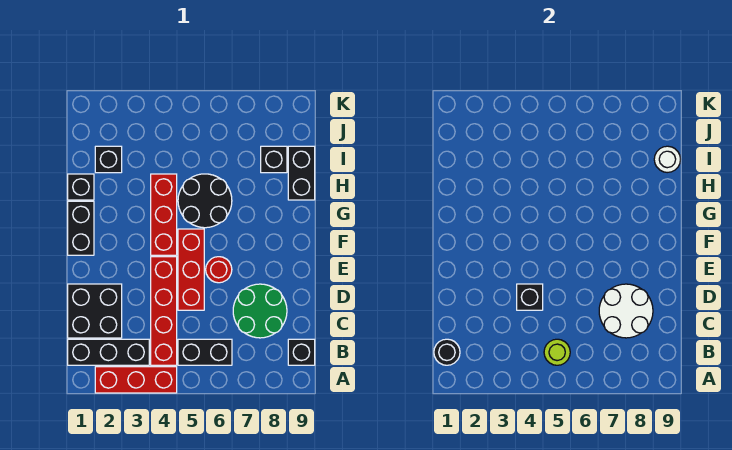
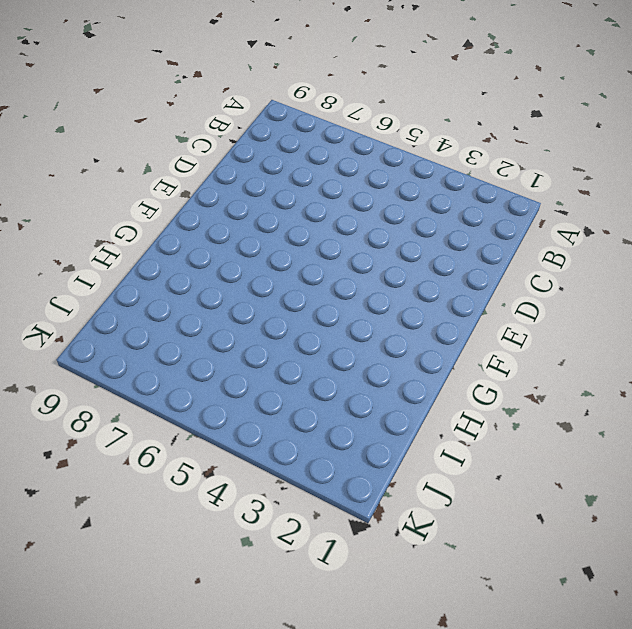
none -> red brick A2:A4 level 1
none -> black brick B1:B3 level 1
none -> red brick B4:E4 level 1

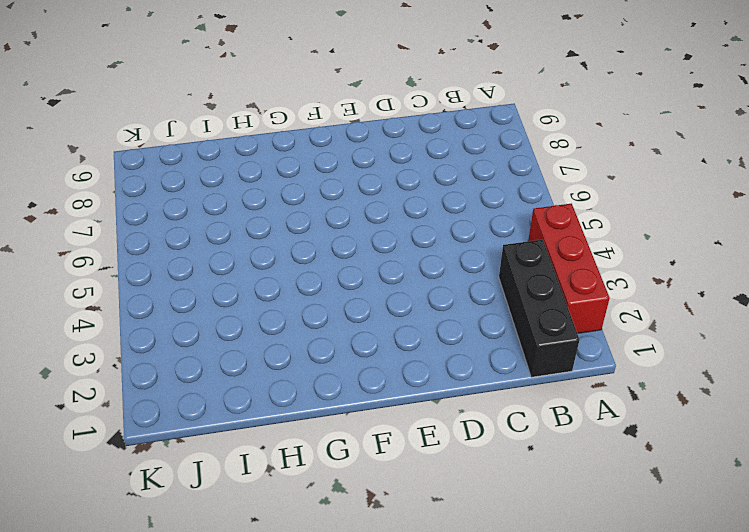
none -> red brick B4:E4 level 1
none -> black brick B5:B6 level 1
none -> black brick B9 level 1

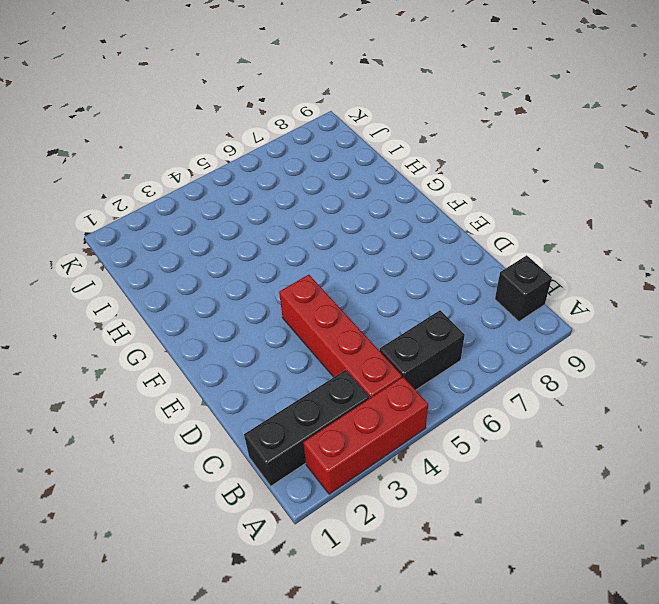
none -> black brick C1:D2 level 1
none -> green round brick C7:D8 level 1
none -> red brick D5:F5 level 1

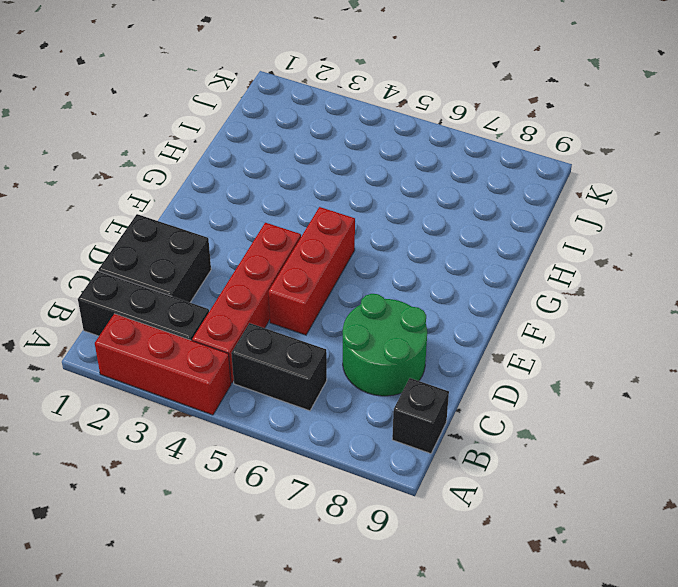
none -> red round brick E6 level 1
none -> black brick F1:G1 level 1
none -> red brick F4:H4 level 1

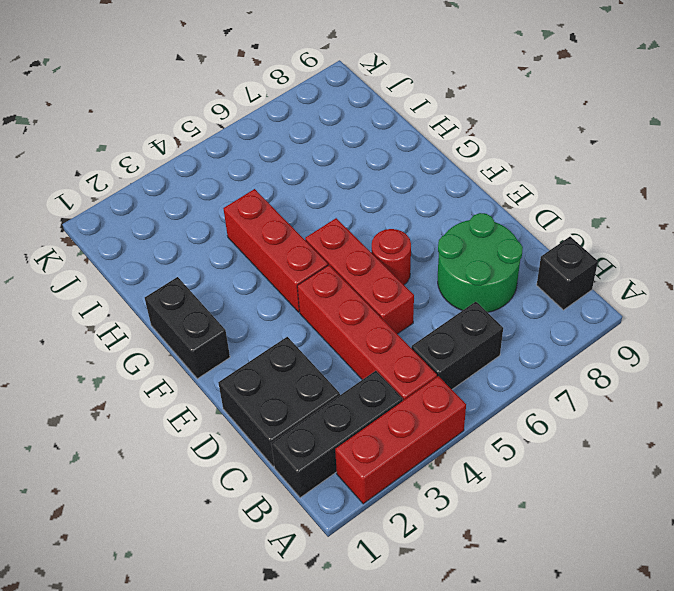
none -> black round brick G5:H6 level 1
none -> black brick H1 level 1
none -> black brick H9:I9 level 1

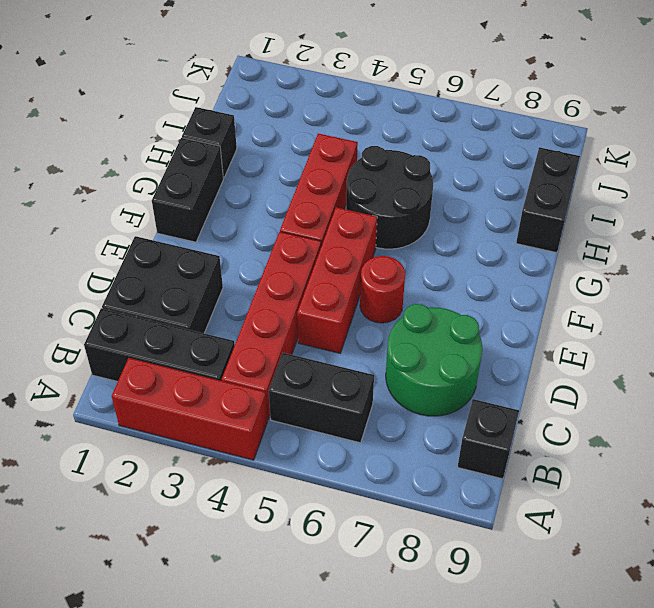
none -> black brick I2 level 1
none -> black brick I8 level 1
none -> black round brick B1 level 2

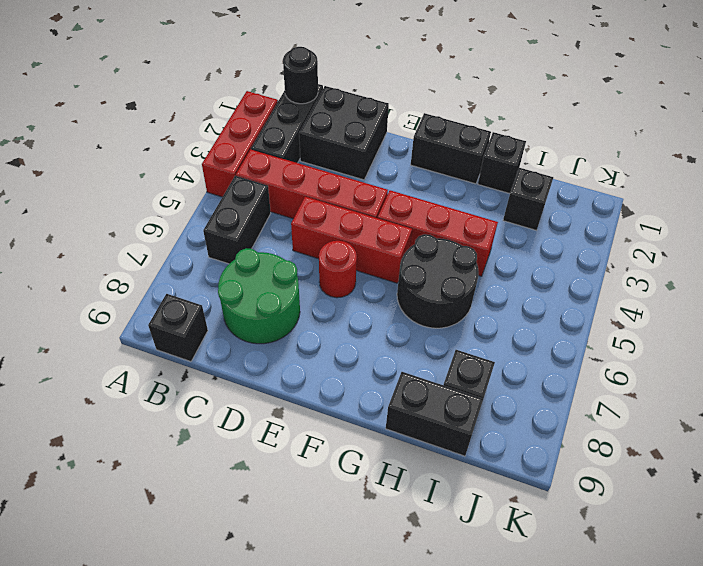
none -> lime round brick B5 level 2
none -> white round brick C7:D8 level 2
none -> black brick D4 level 2

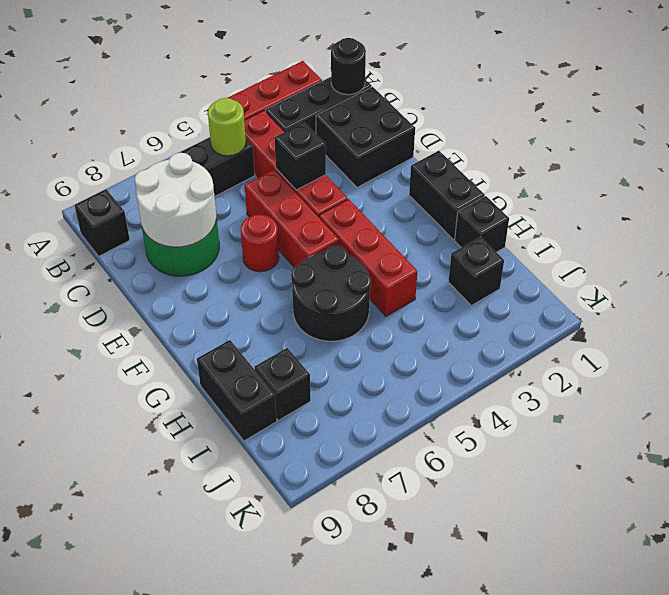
none -> white round brick I9 level 2

